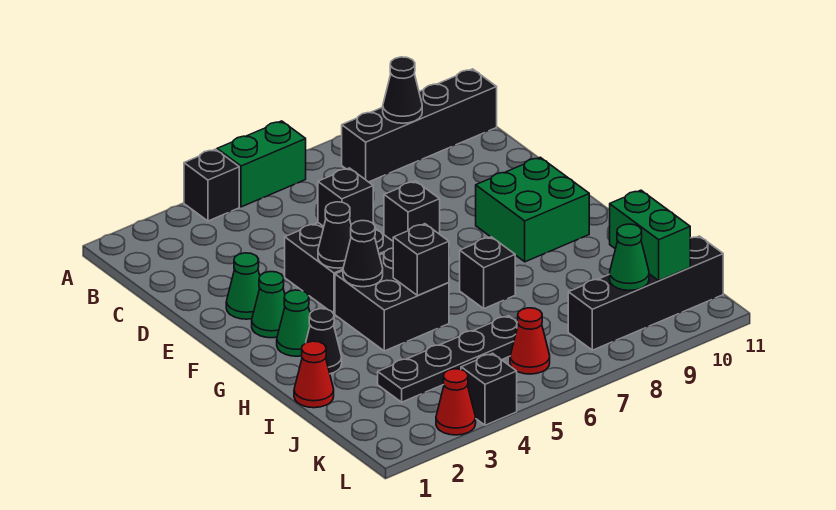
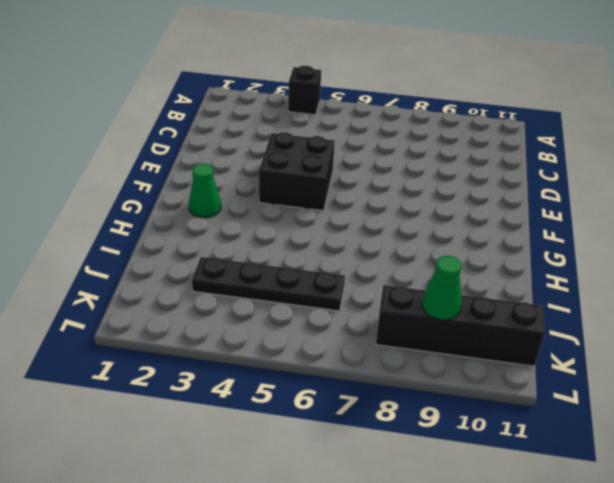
none -> green brick A5:A6 level 1
none -> black brick B8:B11 level 1
none -> green cone E2 level 1

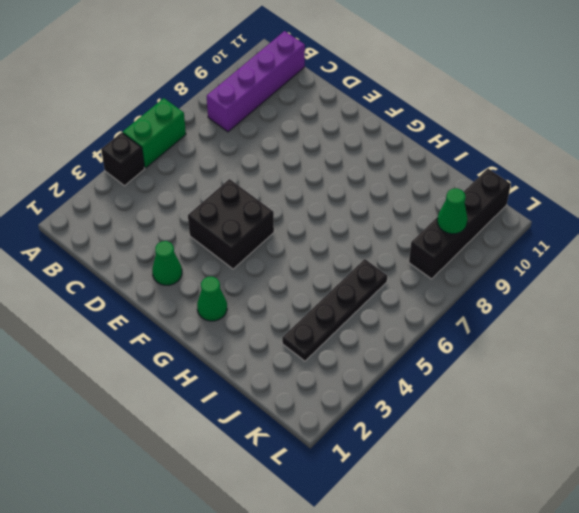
purple brick B8:B11 level 1 -> black brick B8:B11 level 1
none -> black brick E7 level 1
none -> green cone F2 level 1
none -> green brick F9:G10 level 1

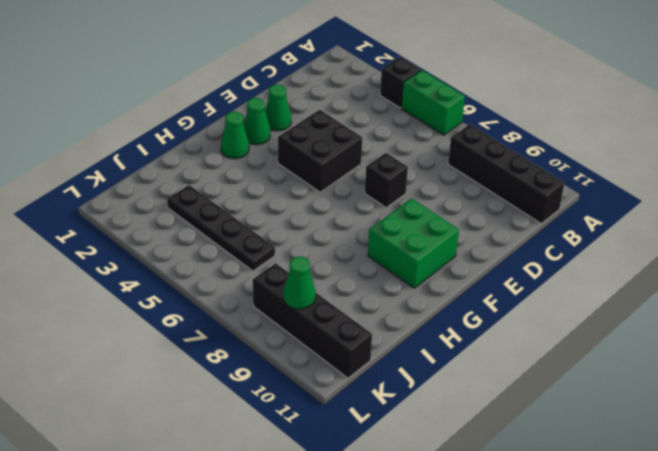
none -> black brick G4:H5 level 1
none -> black cone H2 level 1
none -> black brick H7 level 1

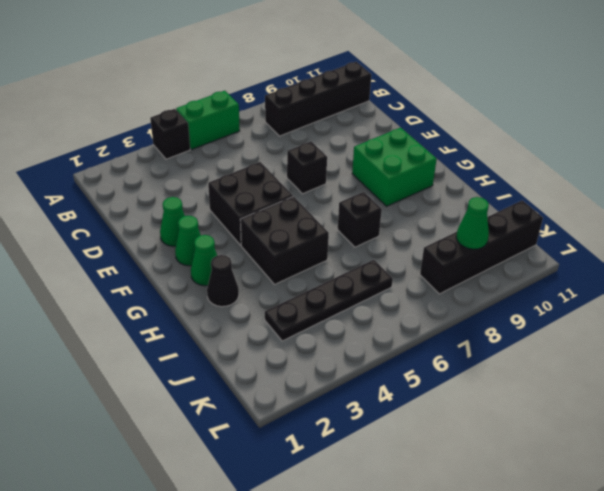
none -> red cone I1 level 1
none -> red cone K6 level 1
none -> red cone L3 level 1

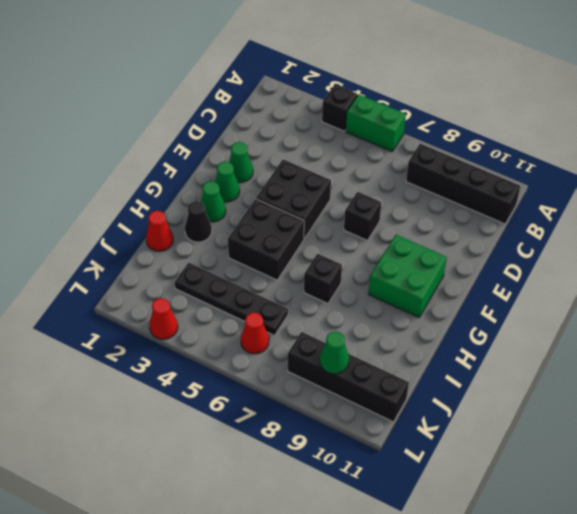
none -> black brick L4 level 1
none -> black cone B9 level 2
none -> black brick E5 level 2

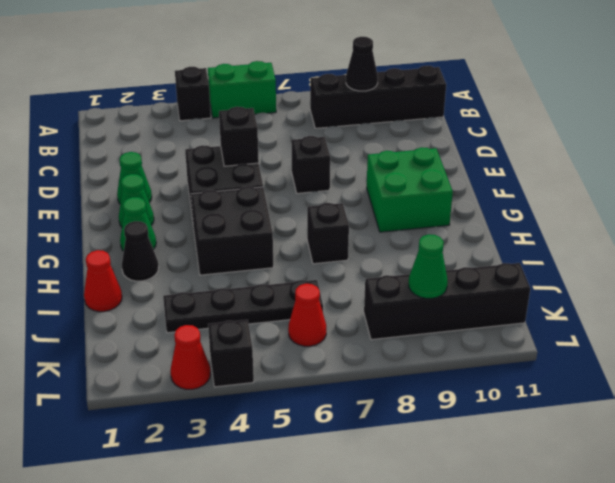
none -> black cone F4 level 2
none -> black cone G4 level 2
none -> black brick H5 level 2

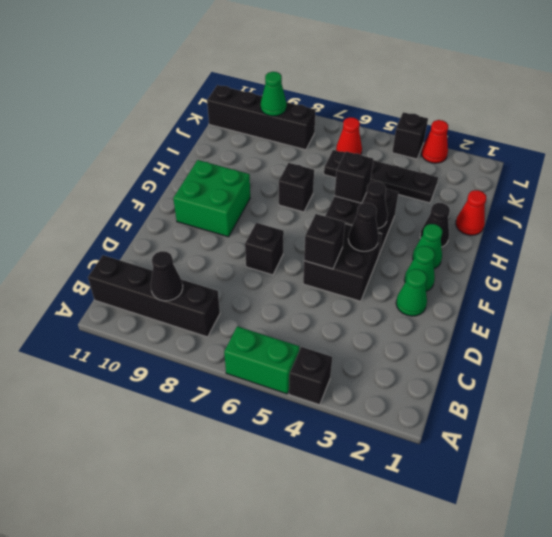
none -> green brick J10:K10 level 2

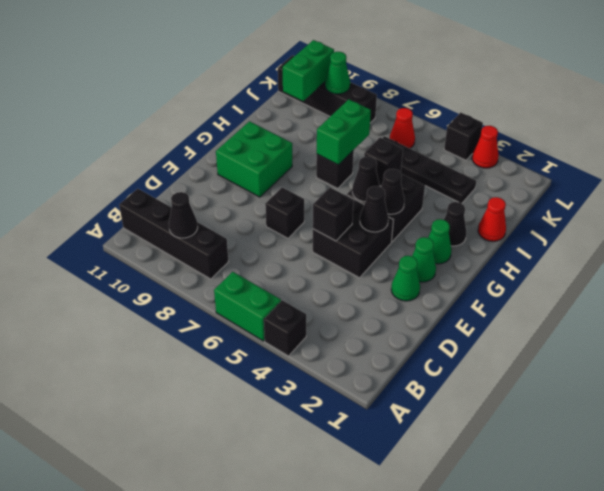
black cone G5 level 2 -> none
green brick H7:I7 level 2 -> none

